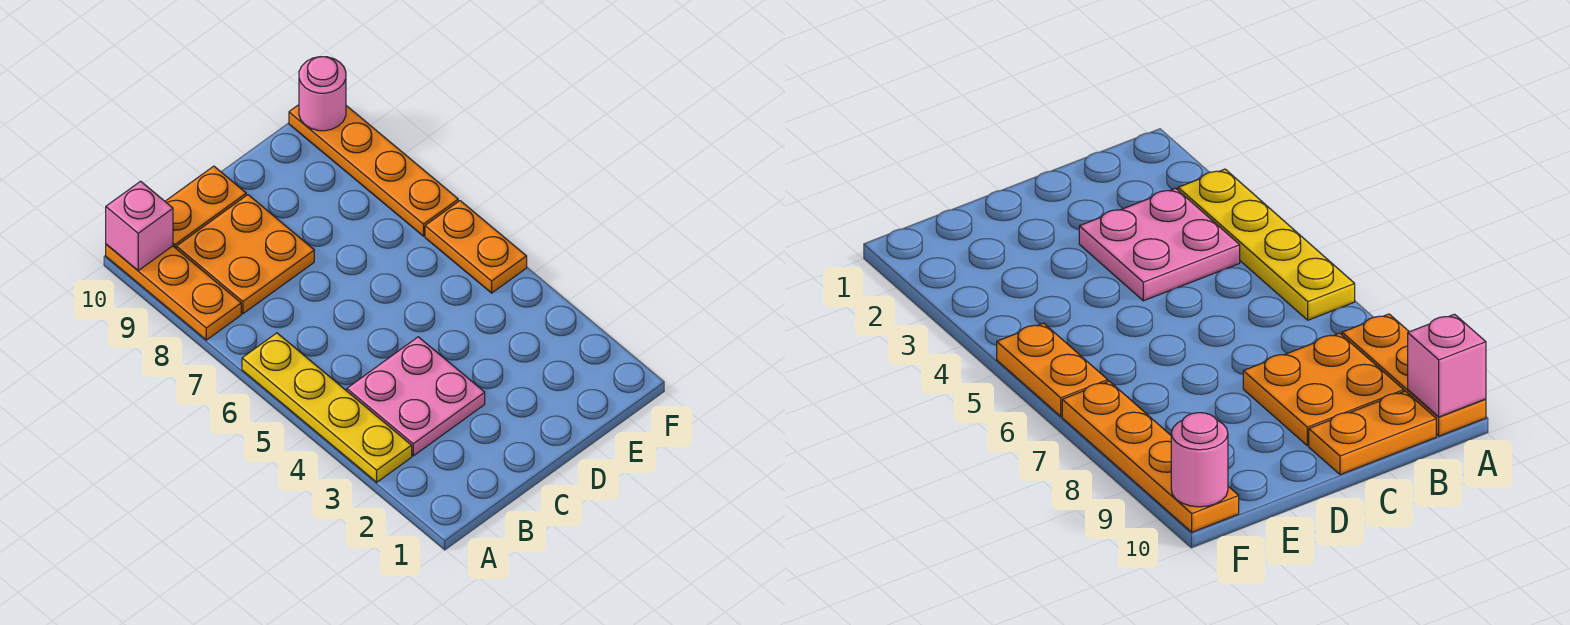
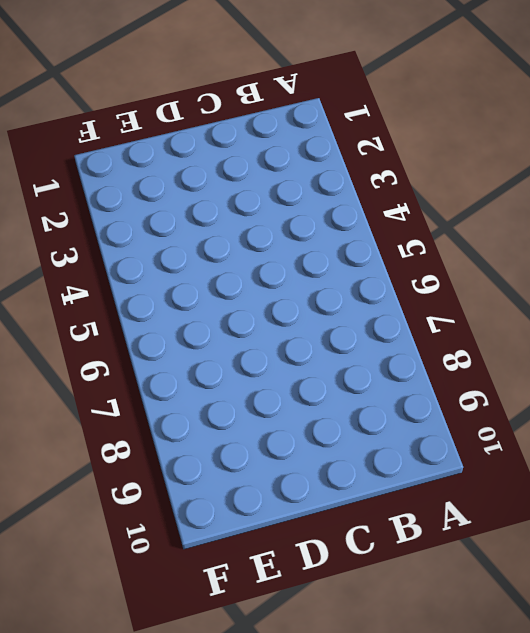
none -> yellow plate A3:A6 level 1
none -> orange plate A8:A10 level 1

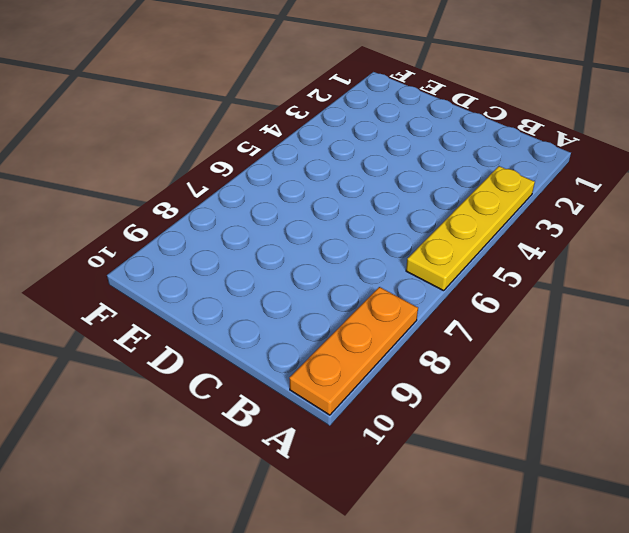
none -> pink plate B3:C4 level 1
none -> orange plate B8:C9 level 1

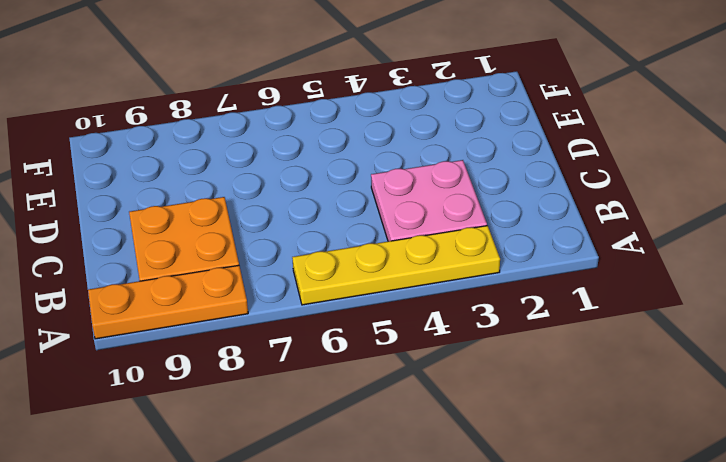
none -> orange plate B10:C10 level 1
none -> orange plate F5:F6 level 1

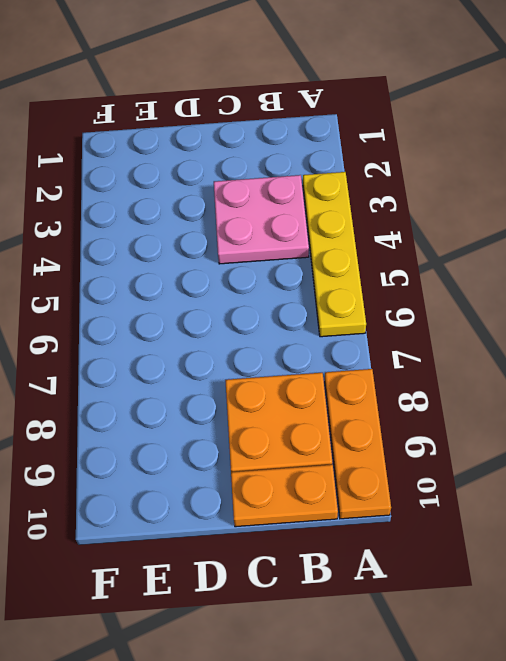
none -> orange plate F5:F6 level 1
none -> orange plate F7:F10 level 1

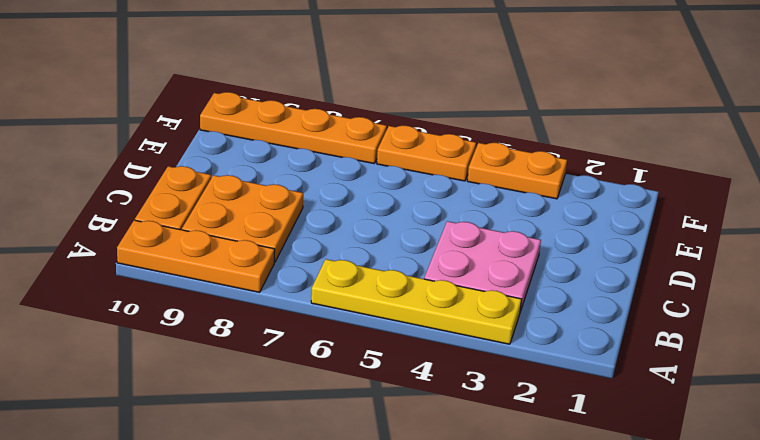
orange plate F3:F4 level 1 -> none
none -> pink brick A10 level 2
none -> pink round brick F10 level 2

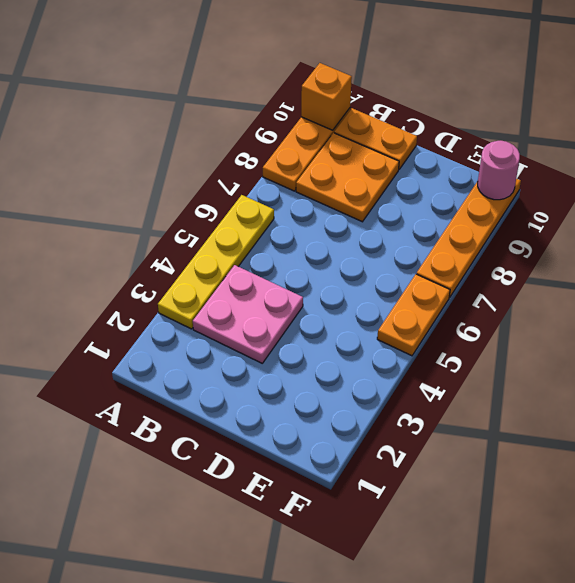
orange brick A10 level 2 -> pink brick A10 level 2

